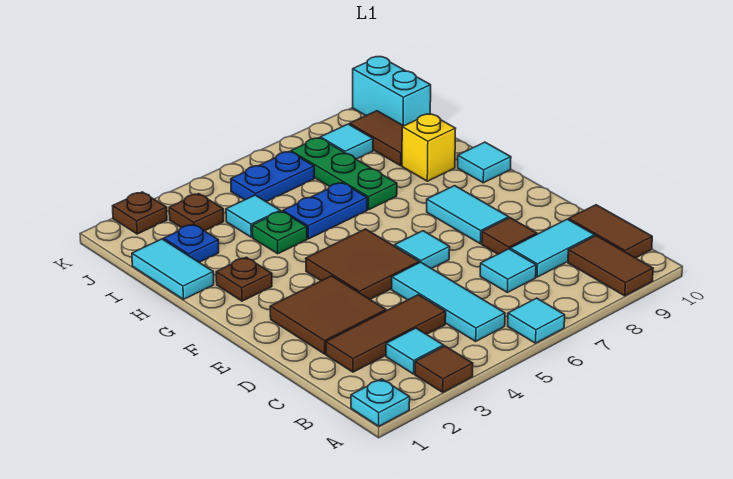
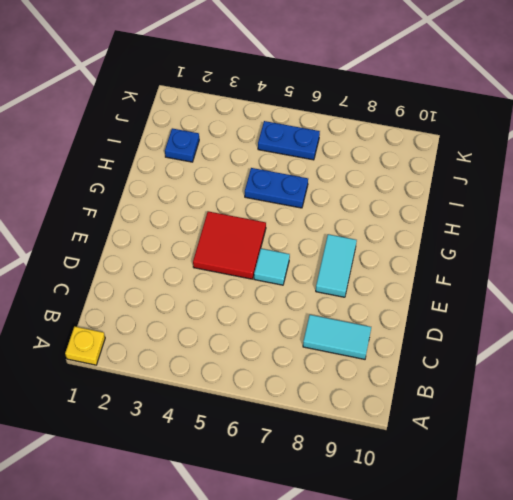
yellow plate A1 level 1 -> cyan plate A1 level 1
red tile E4:F5 level 1 -> brown tile E4:F5 level 1
none -> brown tile A3 level 1
none -> cyan tile A6 level 1
none -> brown tile A9:B9 level 1
none -> cyan tile B3 level 1

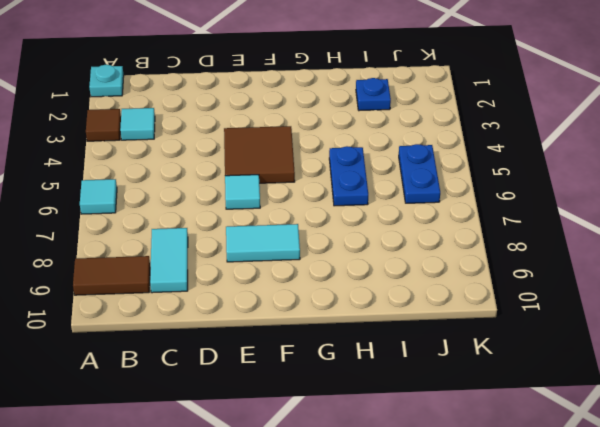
none -> cyan tile B5:D5 level 1
none -> brown tile B10:C10 level 1
none -> brown tile C2:C4 level 1
none -> cyan tile C7 level 1

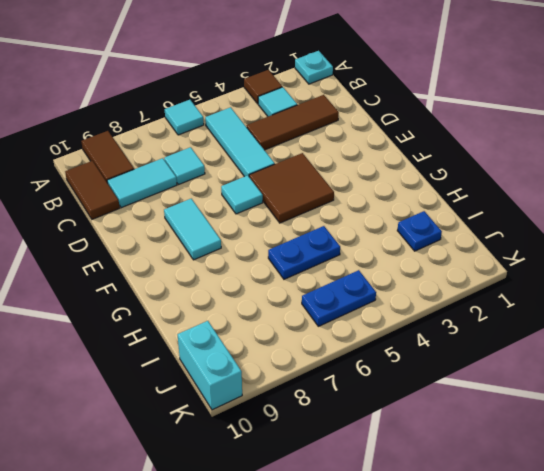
none -> brown tile D2:E3 level 1
none -> brown tile D8 level 1
none -> brown plate G2 level 1
none -> cyan tile G10 level 1

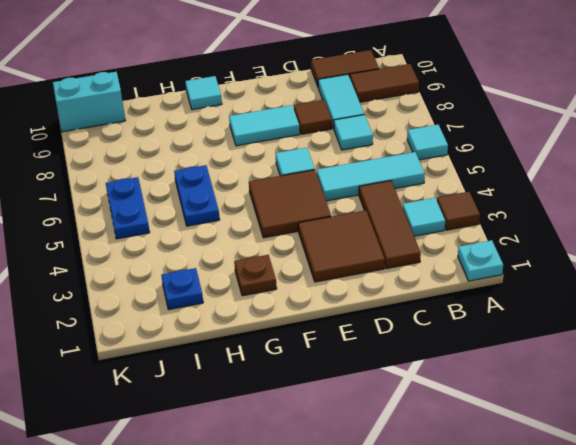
none -> cyan tile H1:I1 level 1
none -> green plate H4 level 1
none -> green plate H7:J7 level 1
none -> yellow brick H9 level 1

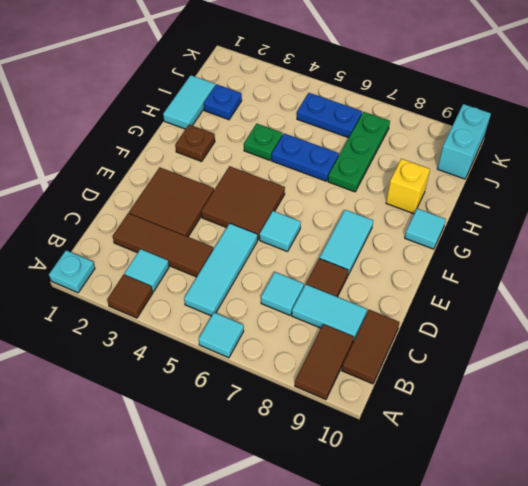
none -> cyan tile I4 level 1
none -> brown tile I9:J9 level 1
none -> brown plate J3 level 1
none -> cyan tile J8 level 1

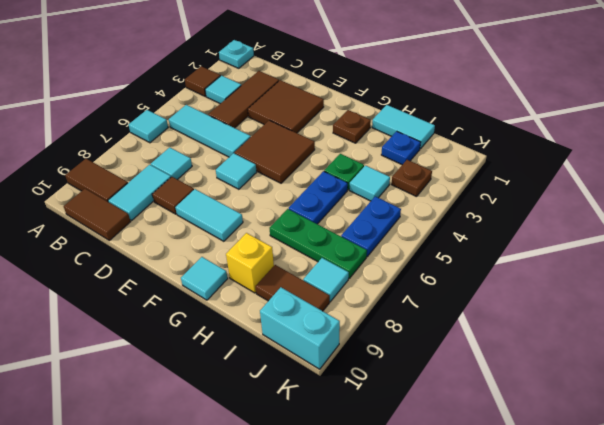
none -> brown plate K2 level 1

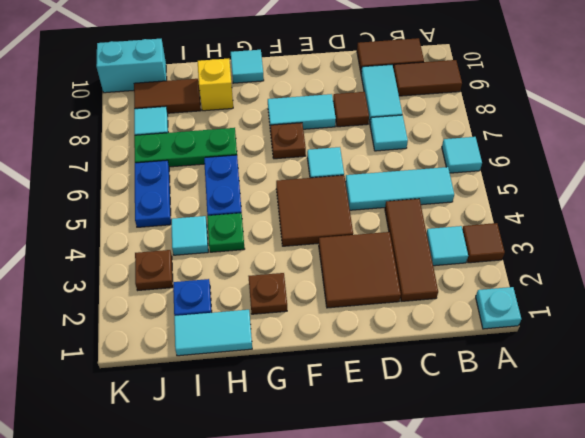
brown plate F7 level 1 -> brown plate K2 level 1

